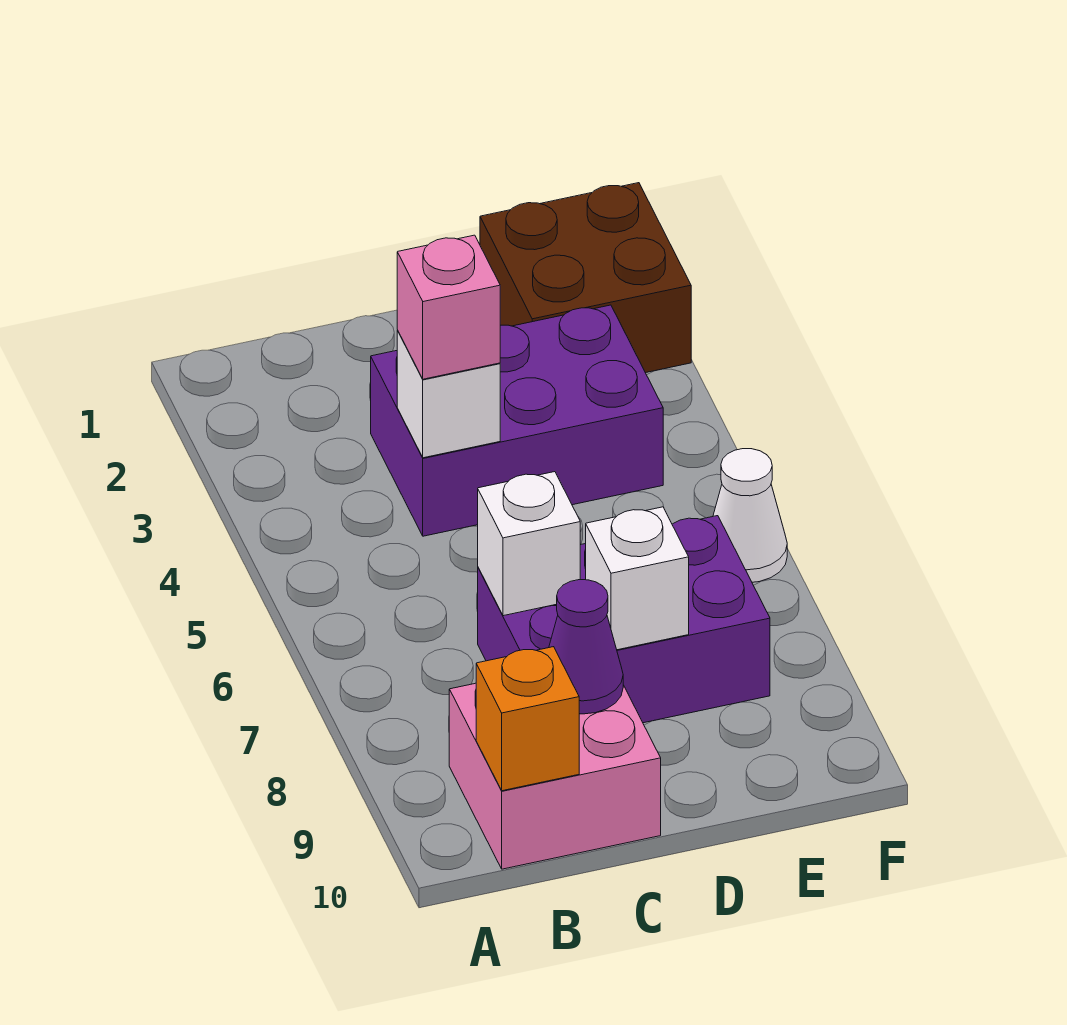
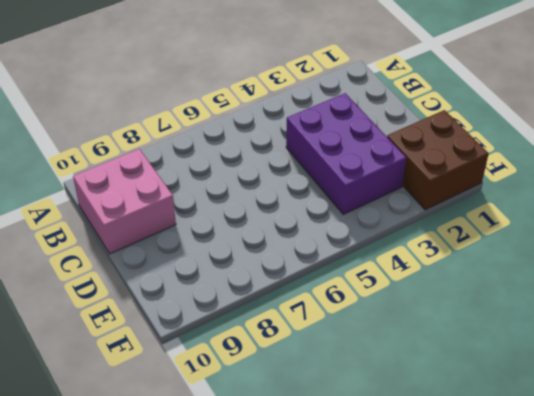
none -> purple brick C7:E8 level 1
none -> white cone F6 level 1

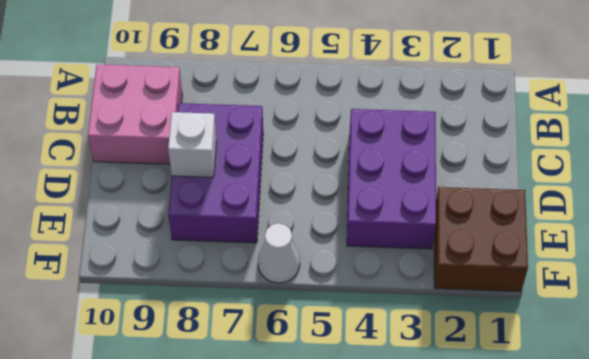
none -> orange brick B10 level 2
none -> white brick C4 level 2

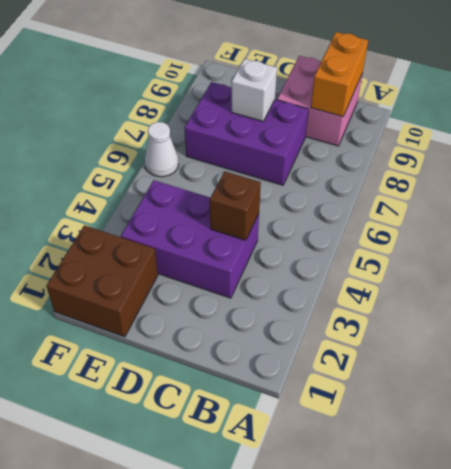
orange brick B9:B10 level 2 -> orange brick B10 level 2
brown brick C4 level 2 -> white brick C4 level 2
none -> white brick C7 level 2
none -> purple cone C9 level 2

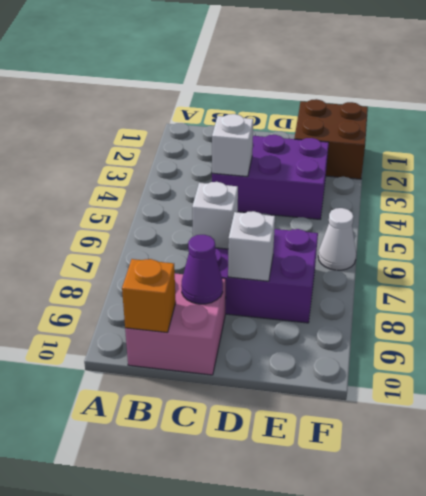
none -> pink brick C4 level 3

